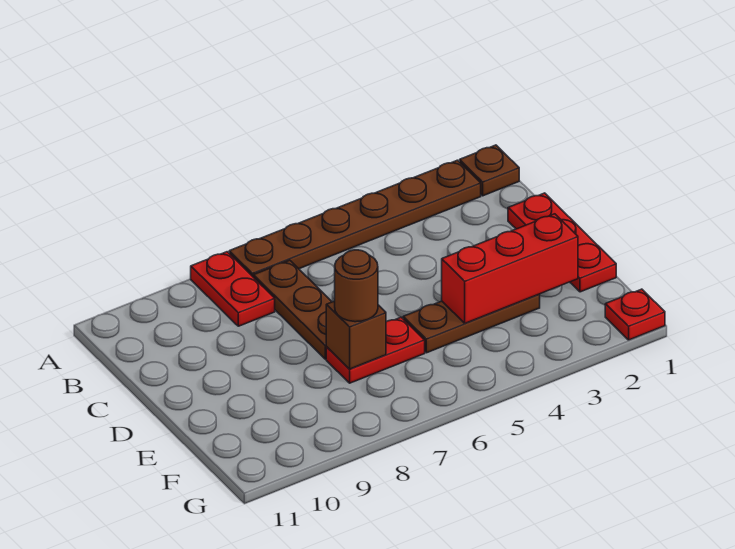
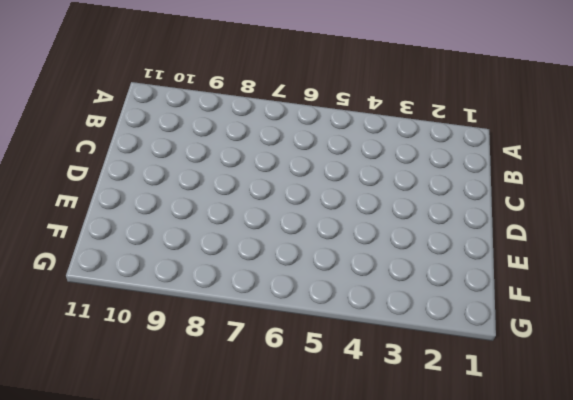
none -> brown plate A1 level 1
none -> brown plate A2:A7 level 1

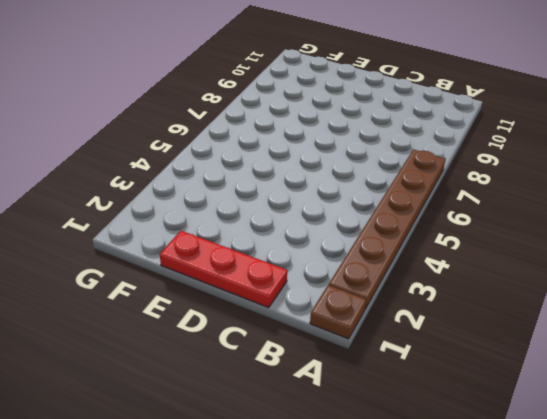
none -> red plate A8:B8 level 1
none -> brown plate B7:D7 level 1

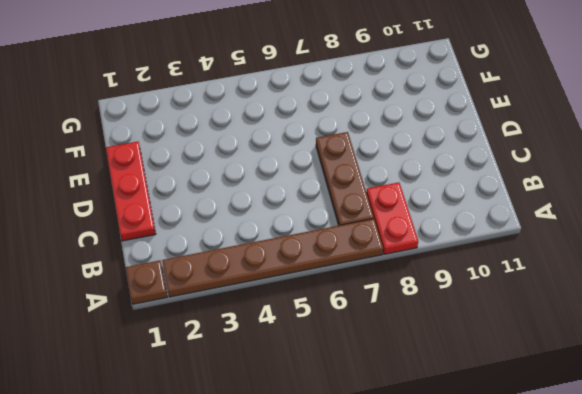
none -> brown plate E3:E5 level 1
none -> red plate E6:E7 level 1

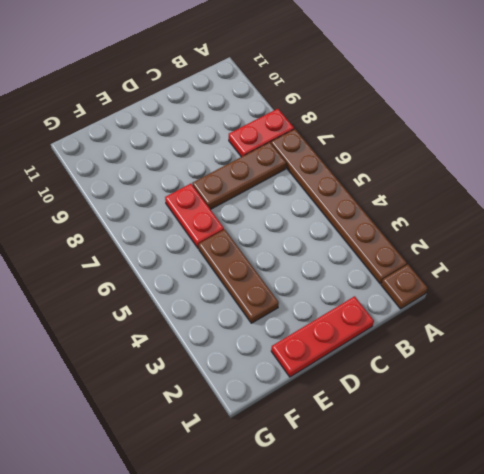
none -> red plate G1 level 1
none -> red brick E2:E4 level 2

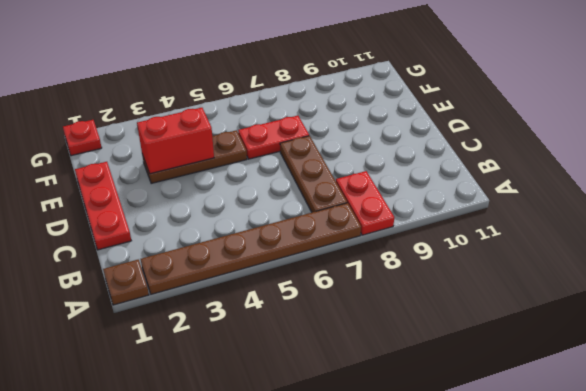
red brick E3:E4 level 2 -> red brick E2:E4 level 2
none -> brown brick E7 level 2
none -> brown round brick E7 level 3

